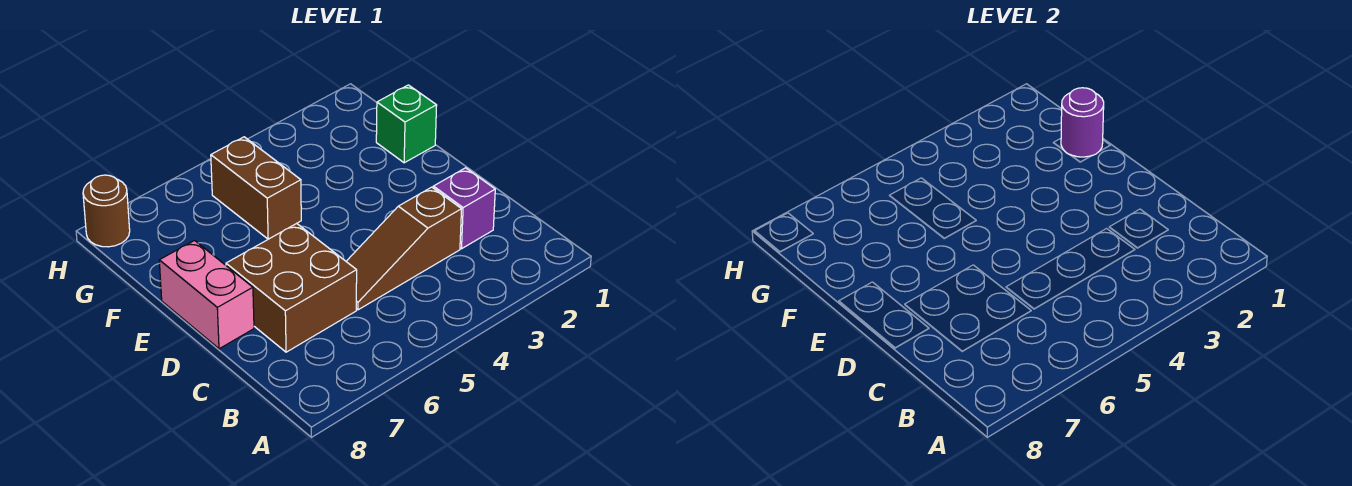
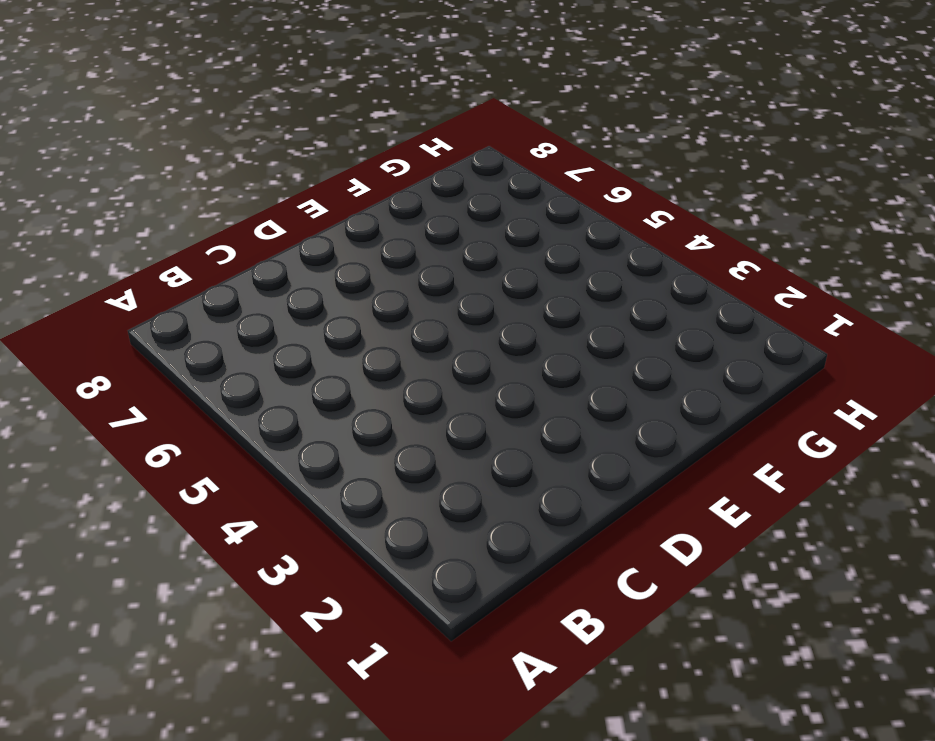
none -> purple brick C2 level 1
none -> brown slope C3:C5 level 1 top 3

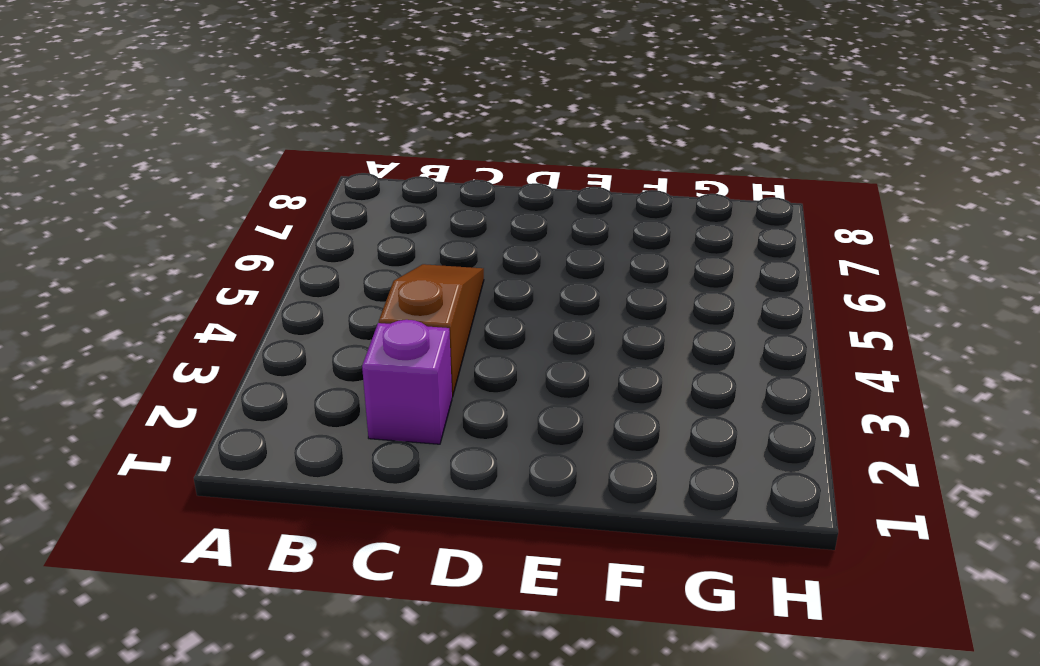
none -> brown brick C6:D7 level 1
none -> pink brick D8:E8 level 1

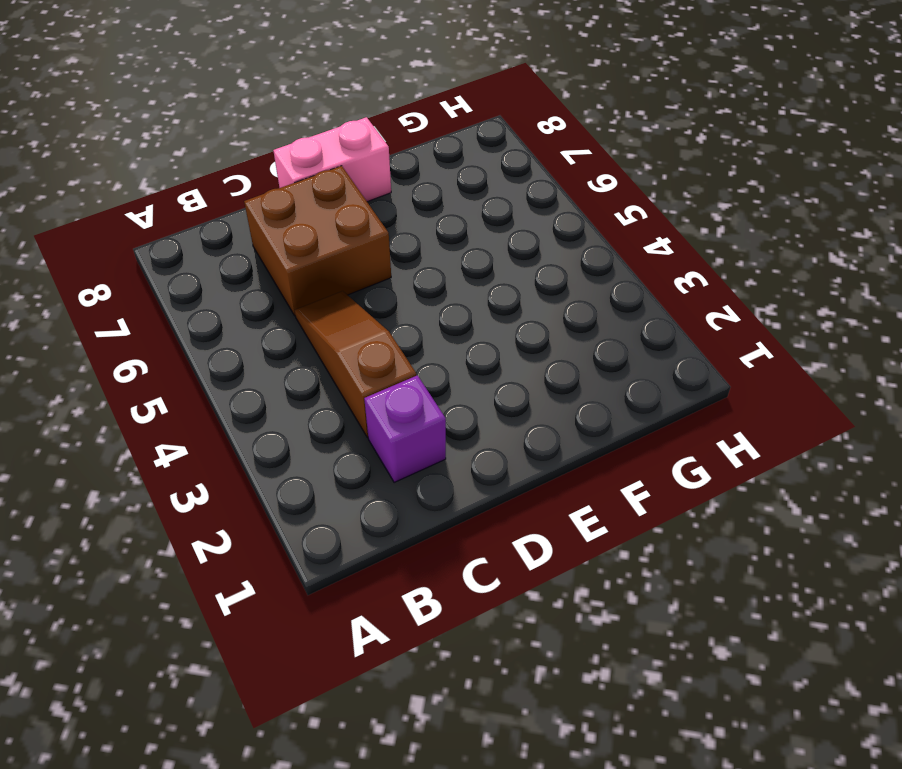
none -> green brick F1 level 1
none -> brown brick F5:G5 level 1

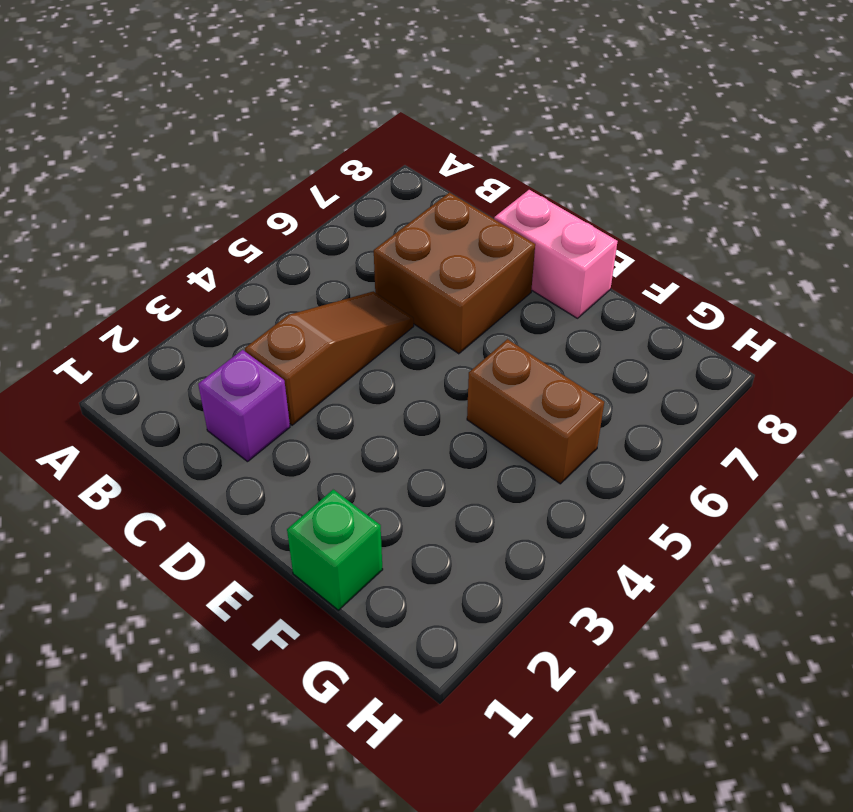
none -> brown round brick H8 level 1
none -> purple round brick F1 level 2

